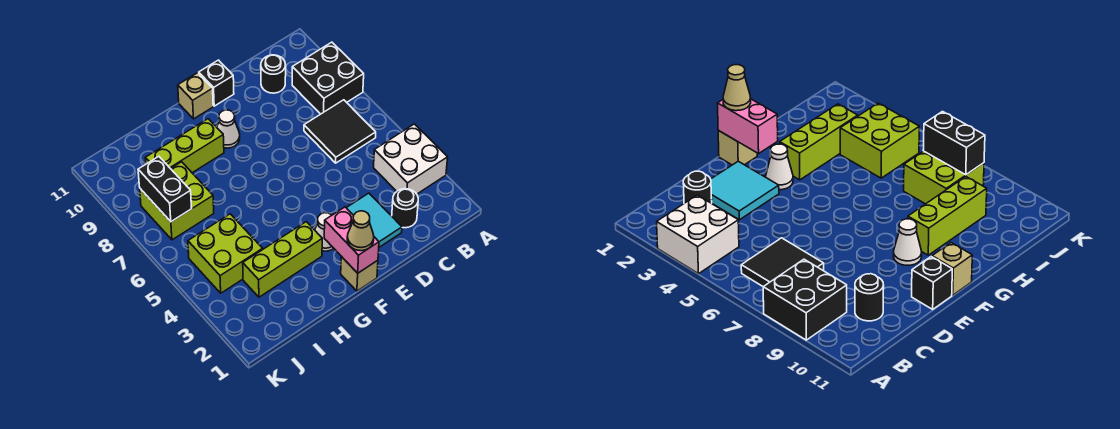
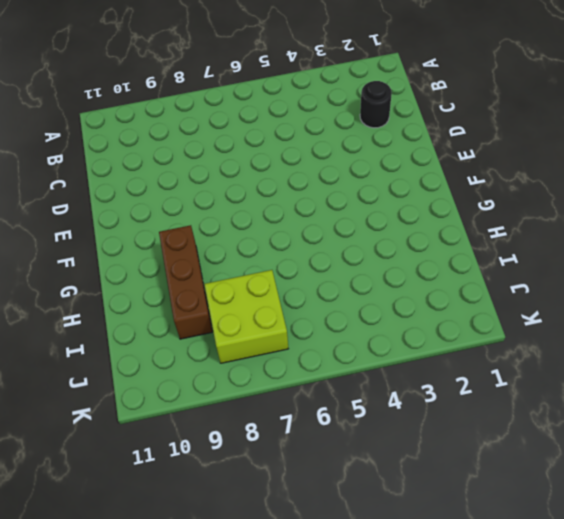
brown brick G9:I9 level 1 -> lime brick G9:I9 level 1
none -> white brick A3:B4 level 1
none -> black brick A8:B9 level 1
none -> black tile B6:C7 level 1

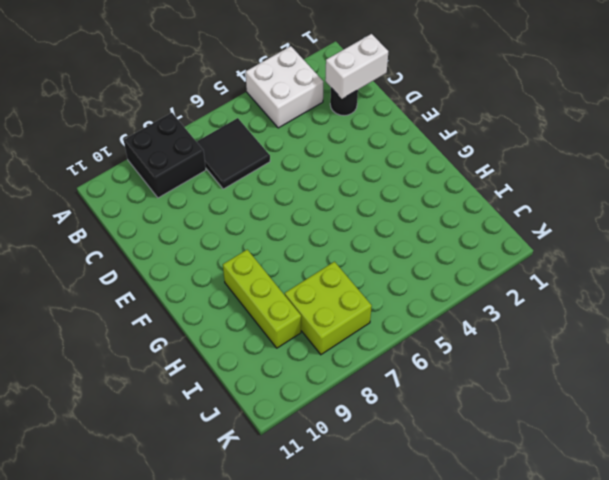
white brick C1:C2 level 2 -> none
none -> black round brick C10 level 1
none -> cyan tile D2:E3 level 1
none -> black brick E11 level 1

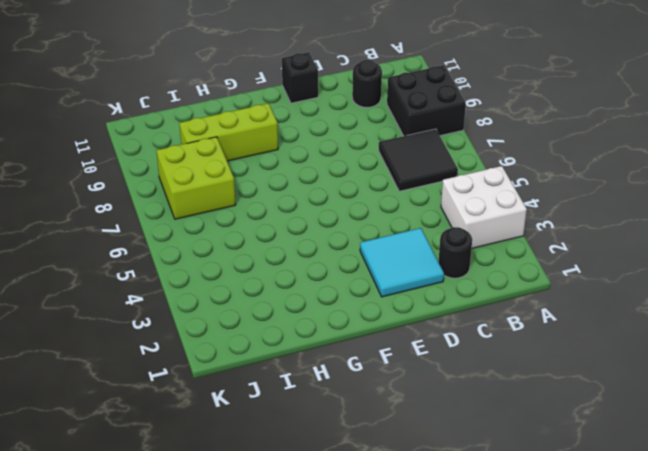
none -> tan brick F1 level 1
none -> white cone F3 level 1
none -> white cone F9 level 1

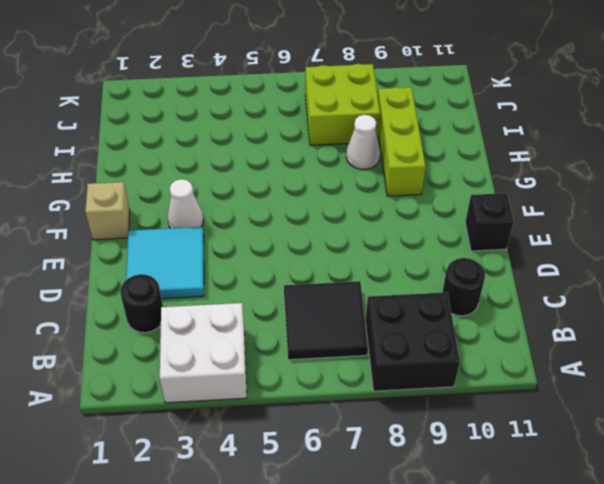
white cone H8 level 1 -> white cone F9 level 1
none -> tan brick F11 level 1
none -> lime brick G3:I3 level 1
none -> lime brick I4:J5 level 1

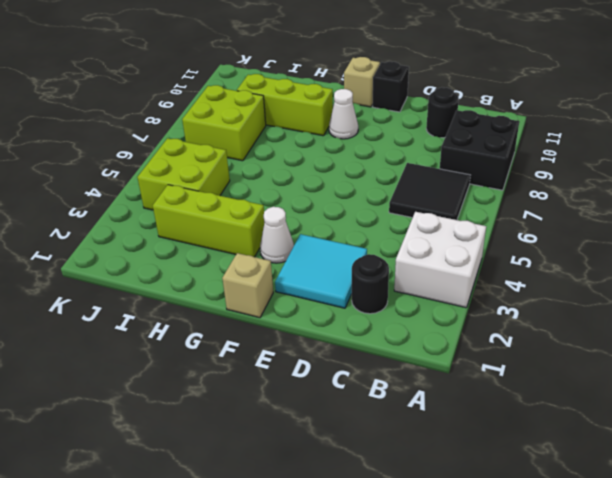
none -> pink brick F1:F2 level 2
none -> black brick J7:J8 level 2
none -> tan cone F1 level 3

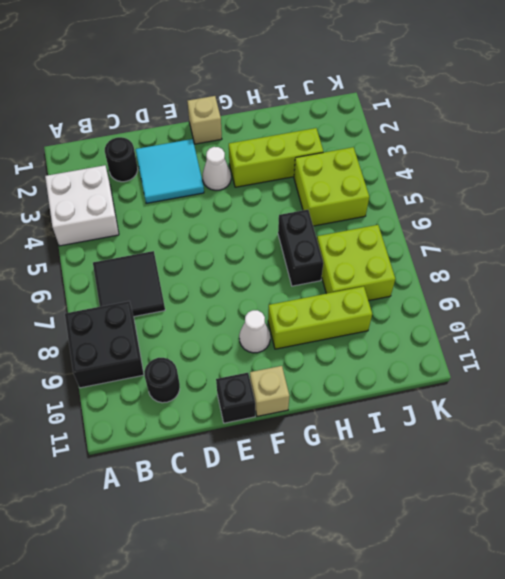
black brick H6:H7 level 1 -> black brick J7:J8 level 2
none -> pink brick F1:F2 level 2
none -> tan cone F1 level 3

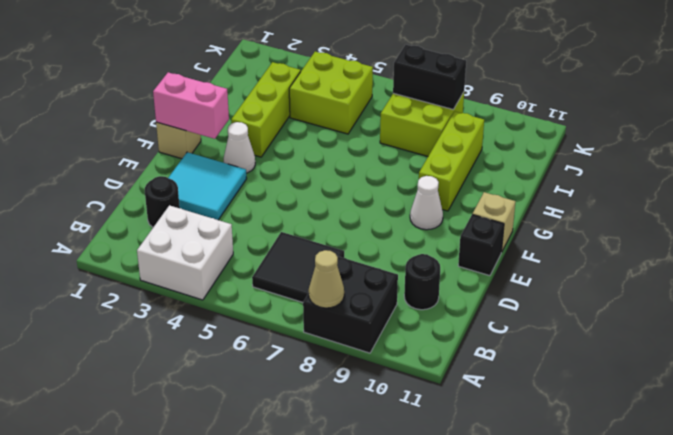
tan cone A8 level 2 -> tan cone F1 level 3

